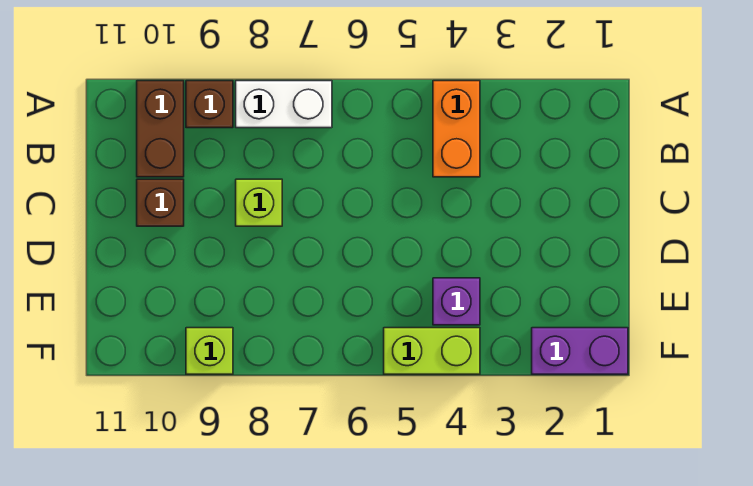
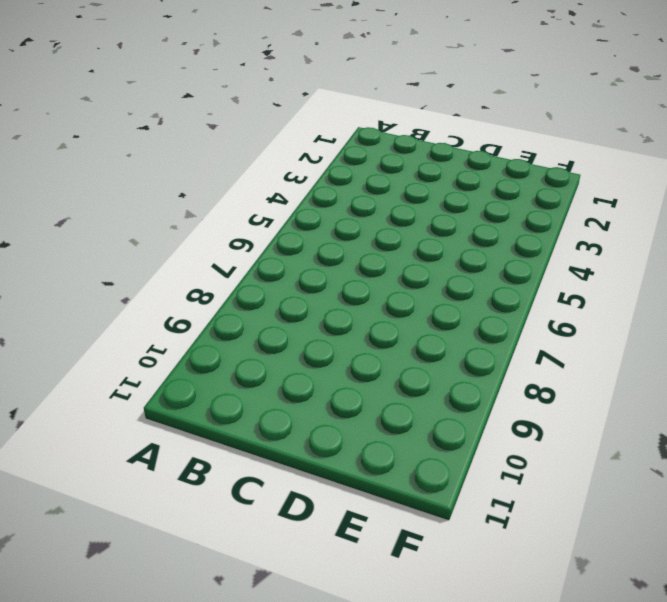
none -> orange brick A4:B4 level 1
none -> white brick A7:A8 level 1

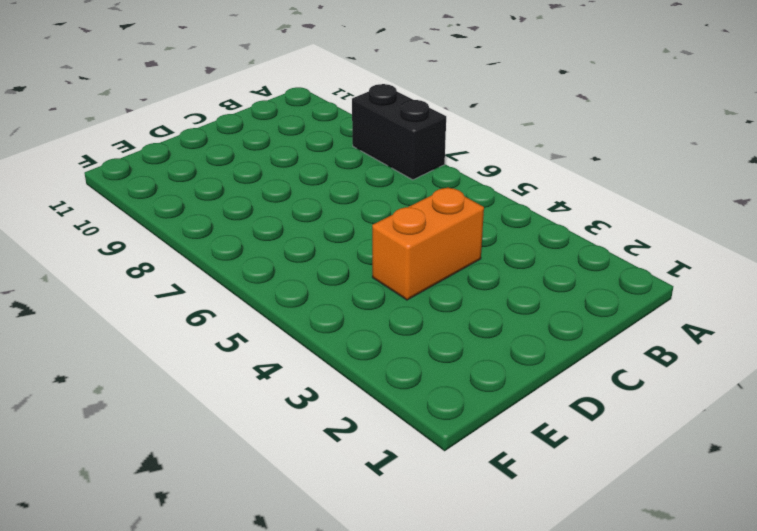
black brick A7:A8 level 1 -> white brick A7:A8 level 1
orange brick C4:D4 level 1 -> orange brick A4:B4 level 1
none -> brown brick A9 level 1
none -> brown brick A10:B10 level 1

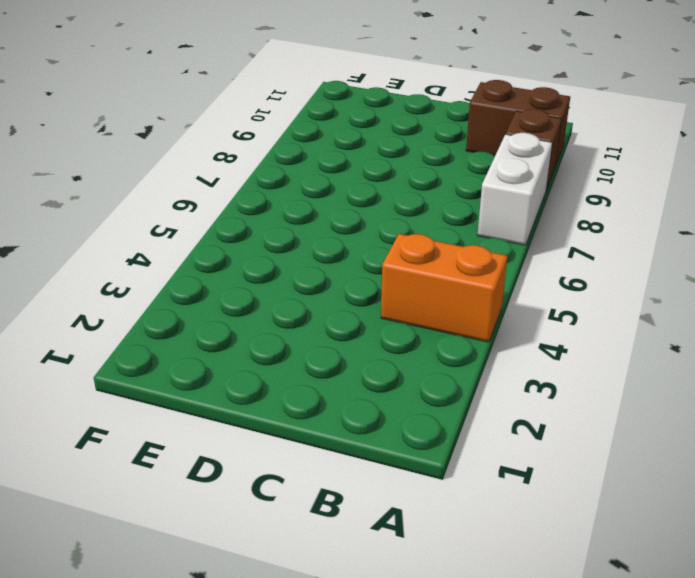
none -> lime brick C8 level 1
none -> brown brick C10 level 1

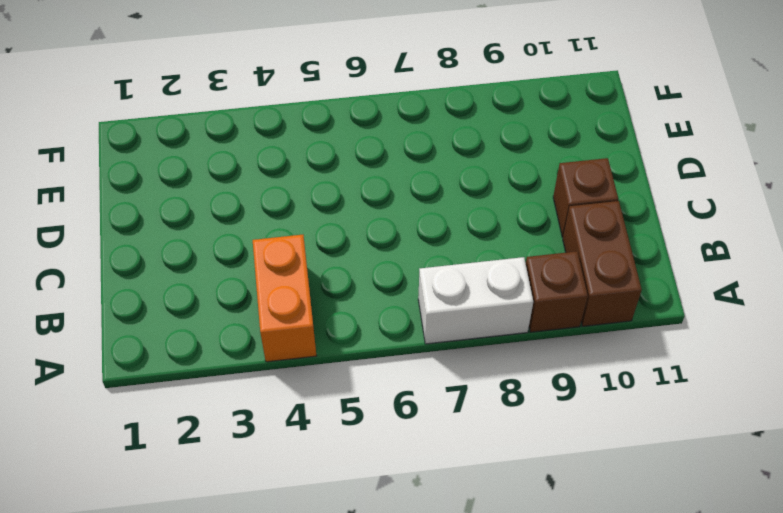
none -> lime brick C8 level 1
none -> purple brick E4 level 1

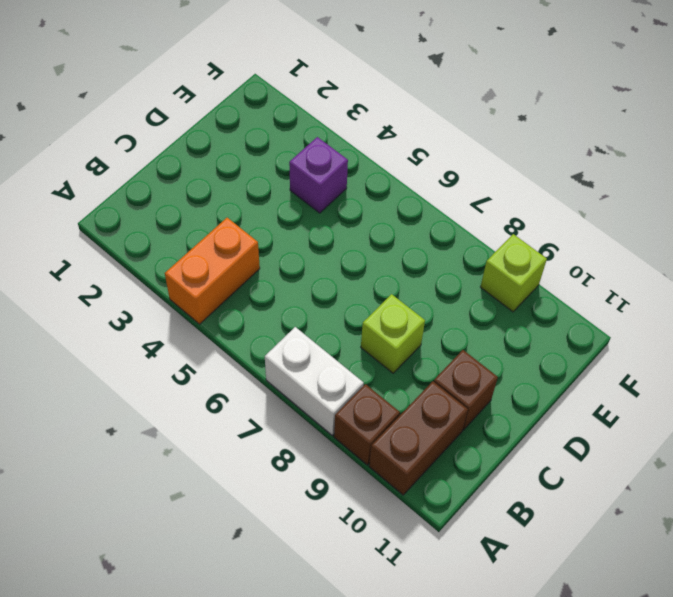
none -> purple brick F1:F2 level 1
none -> lime brick F4:F5 level 1

